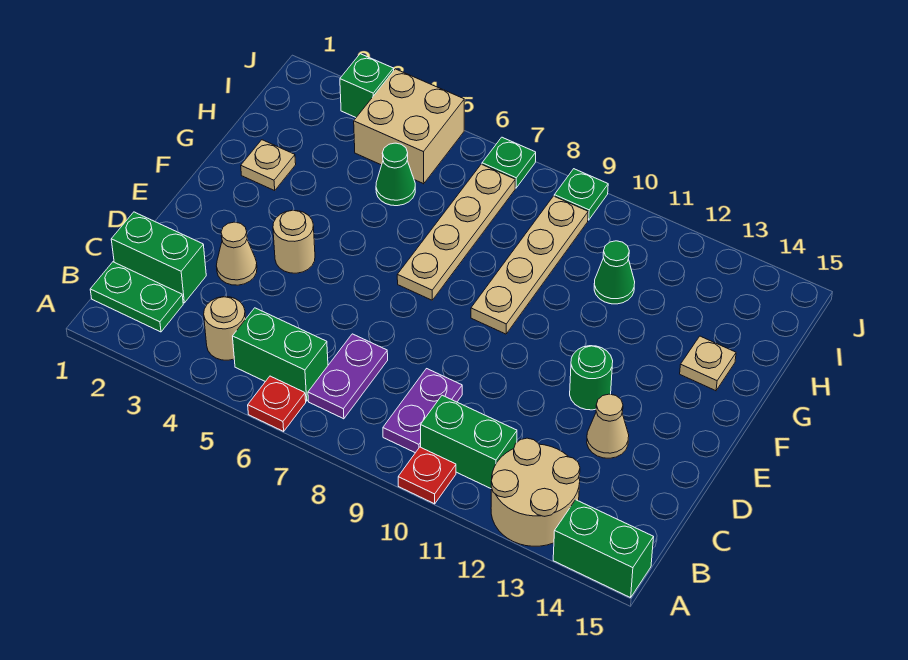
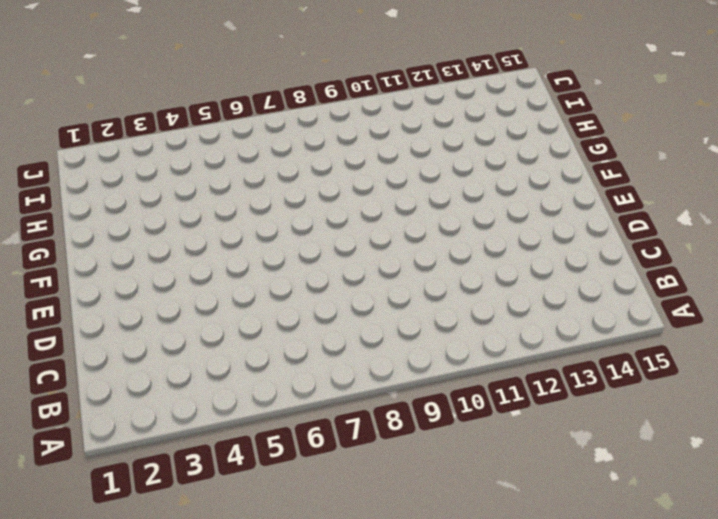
none -> red plate A6 level 1
none -> red plate A10 level 1
none -> tan round brick A12:B13 level 1

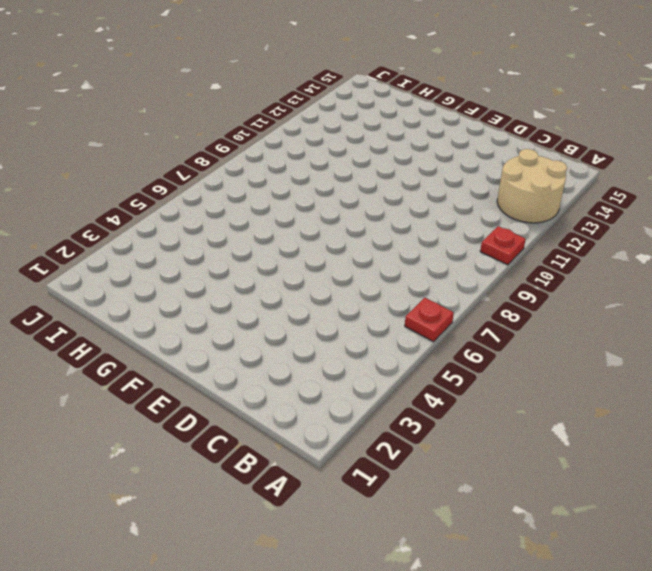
none -> green brick A14:A15 level 1
none -> green plate B1:B2 level 1
none -> tan round brick B4 level 1

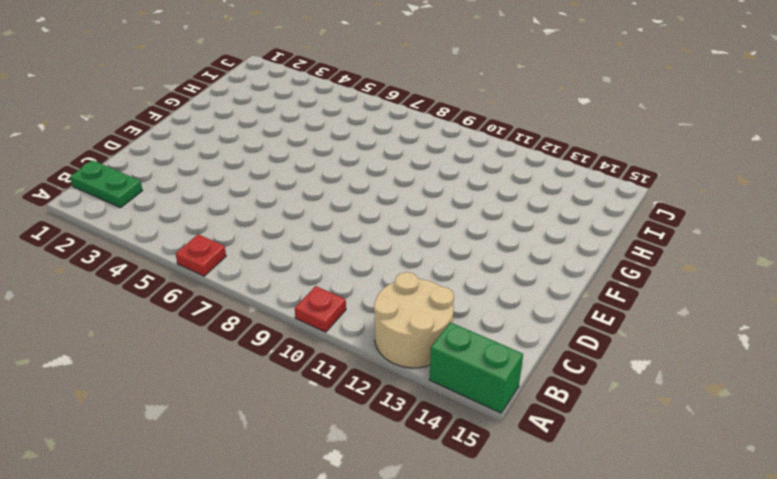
none -> tan round brick B4 level 1
none -> green brick B5:B6 level 1
none -> purple plate B7:C7 level 1

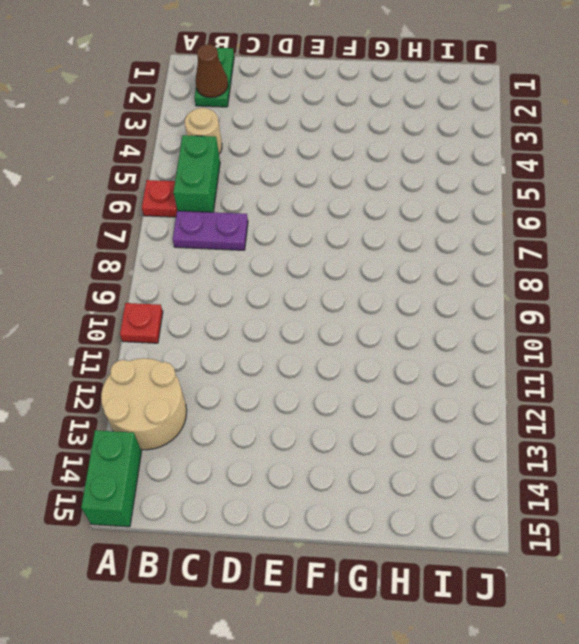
brown cone B2 level 2 -> none
none -> purple plate B9:C9 level 1
none -> green brick B10:B11 level 1
none -> green brick C1:C2 level 1

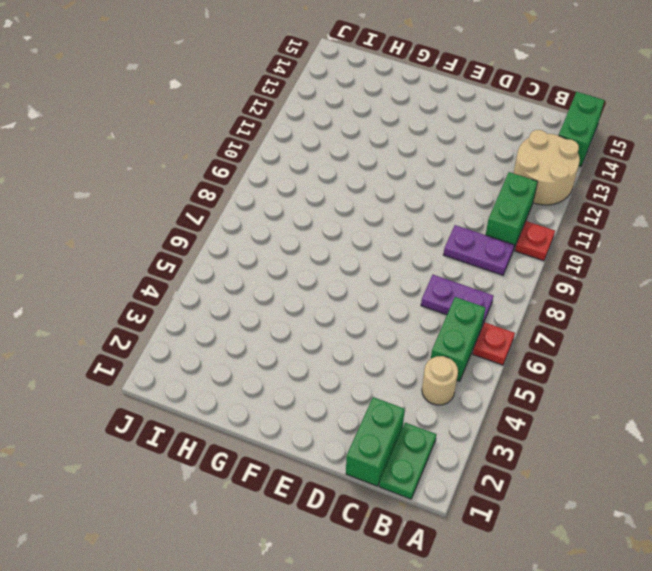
none -> tan cone D3 level 1
none -> tan cone D13 level 1
none -> tan round brick E4 level 1

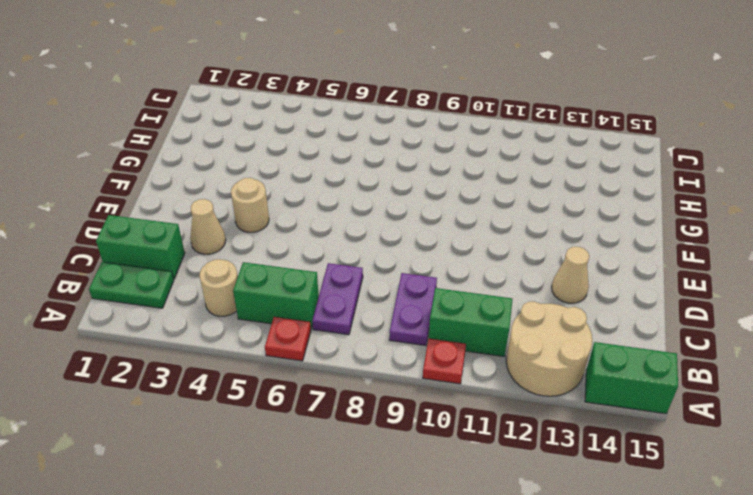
none -> green round brick E12 level 1
none -> tan plate F7:I7 level 1
none -> tan plate F9:I9 level 1

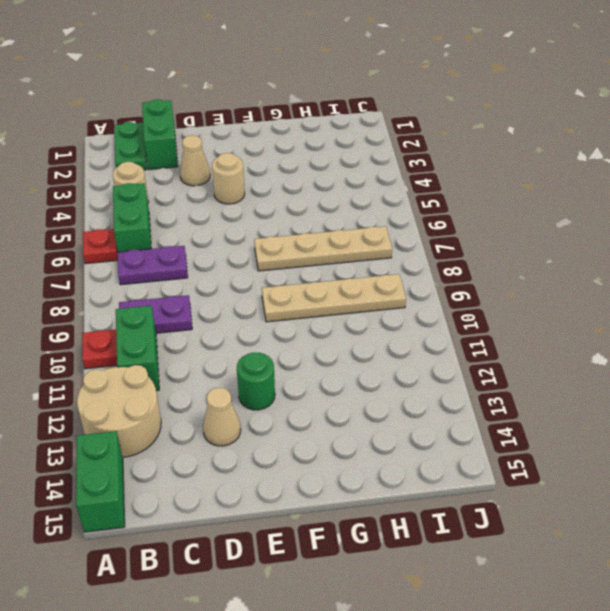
none -> tan plate G2 level 1
none -> tan plate G14 level 1
none -> green cone H5 level 1

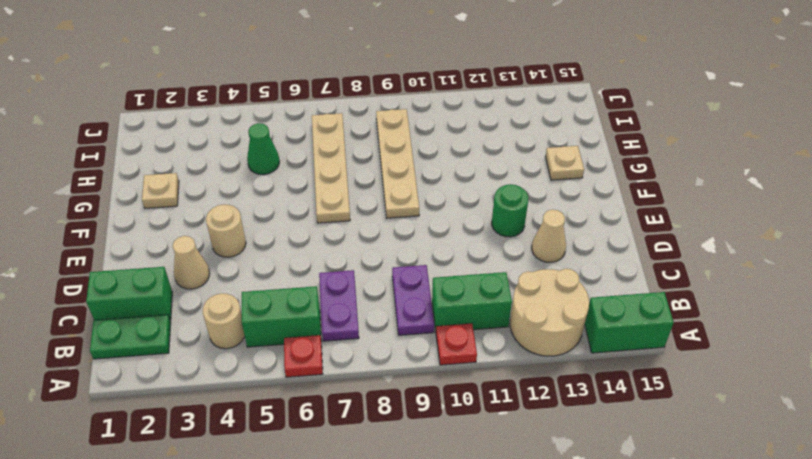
none -> green cone H11 level 1
none -> tan brick I4:J5 level 1
none -> green brick J3 level 1

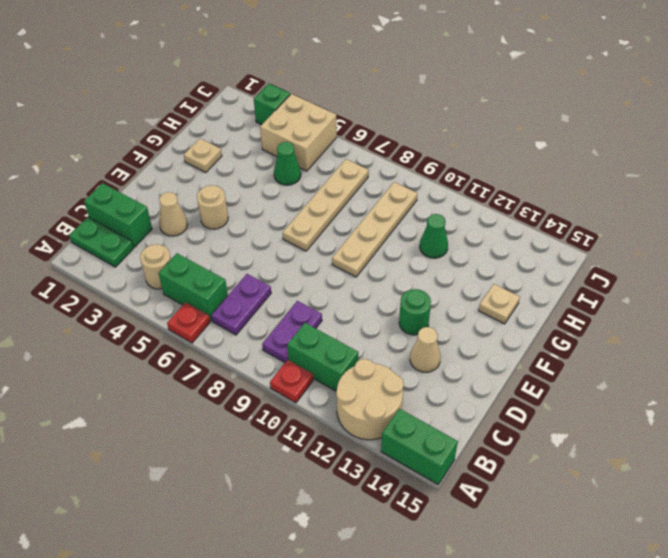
none -> green plate J7 level 1
none -> green plate J9 level 1

